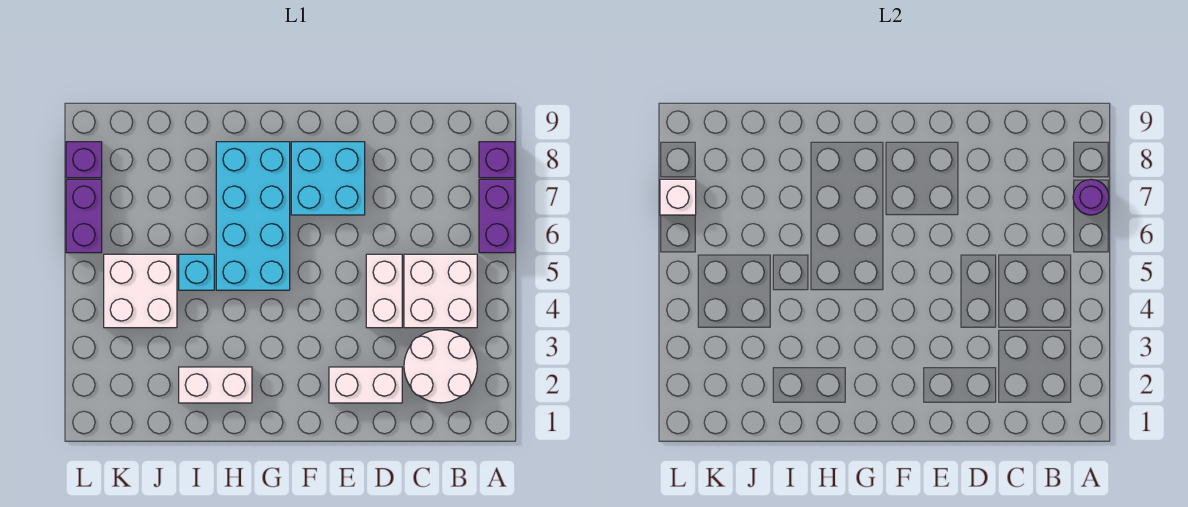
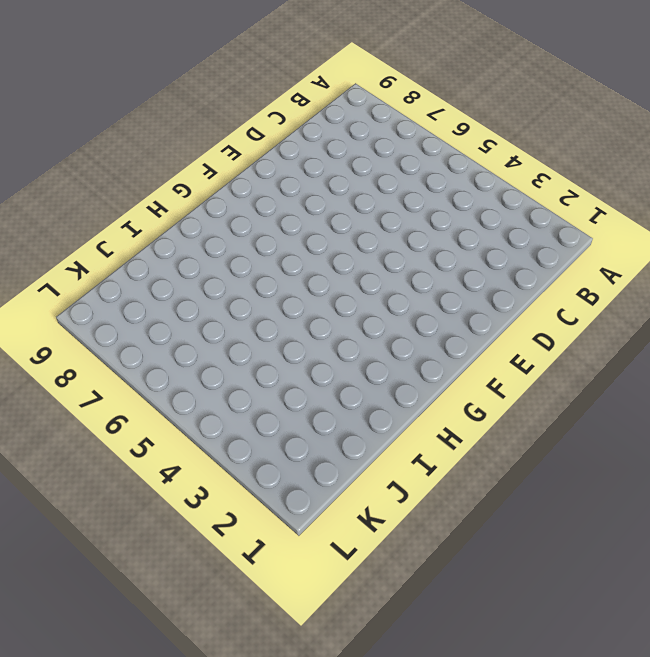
none -> purple brick A6:A7 level 1
none -> purple brick A8 level 1
none -> white round brick B2:C3 level 1

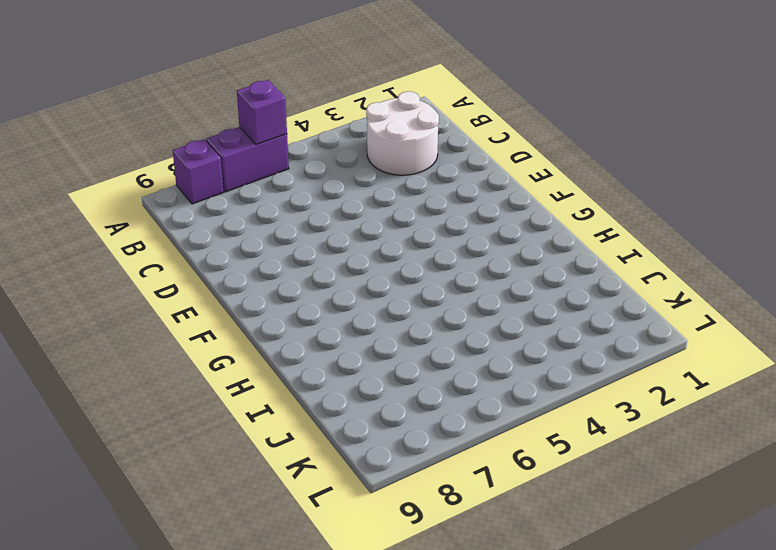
purple brick A6 level 2 -> purple brick L8 level 1
none -> white brick B4:C5 level 1
none -> white brick D2:E2 level 1
none -> white brick D4:D5 level 1

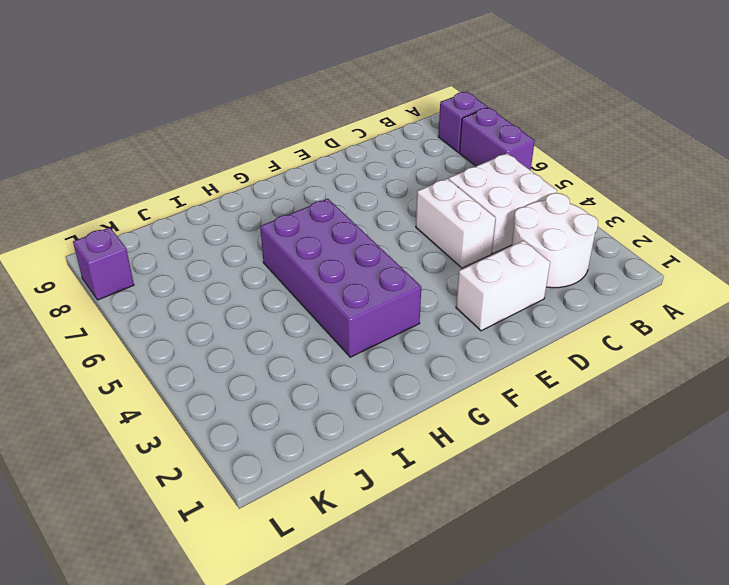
purple brick G3:H6 level 1 -> cyan brick G5:H8 level 1
none -> cyan brick E7:F8 level 1
none -> white brick H2:I2 level 1
none -> cyan brick I5 level 1

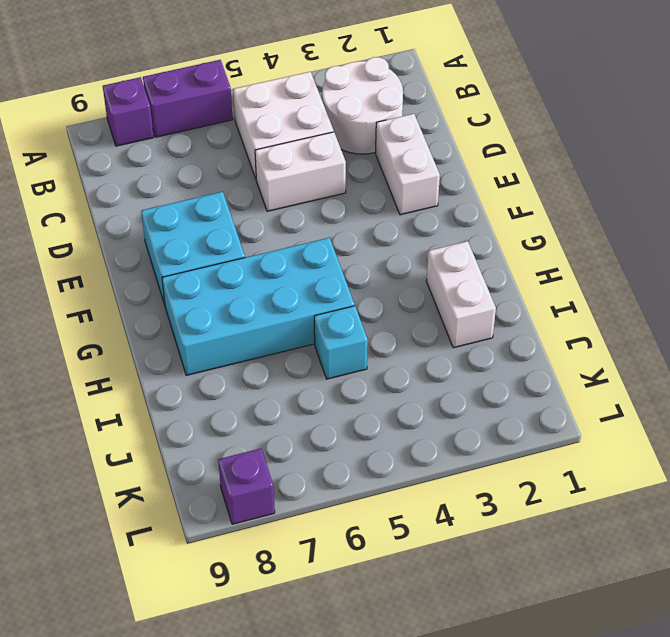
none -> white brick J4:K5 level 1
none -> purple brick L6:L7 level 1
none -> purple round brick A7 level 2

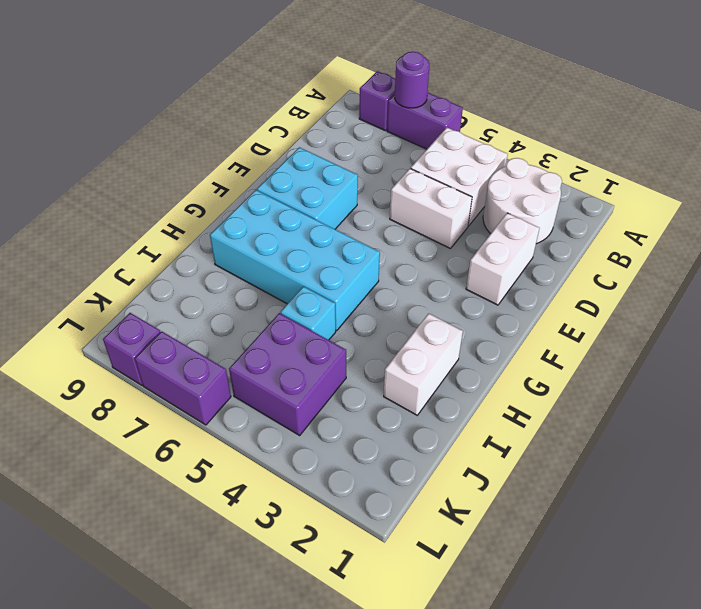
purple brick J4:K5 level 1 -> white brick J4:K5 level 1
none -> white brick L7 level 2

